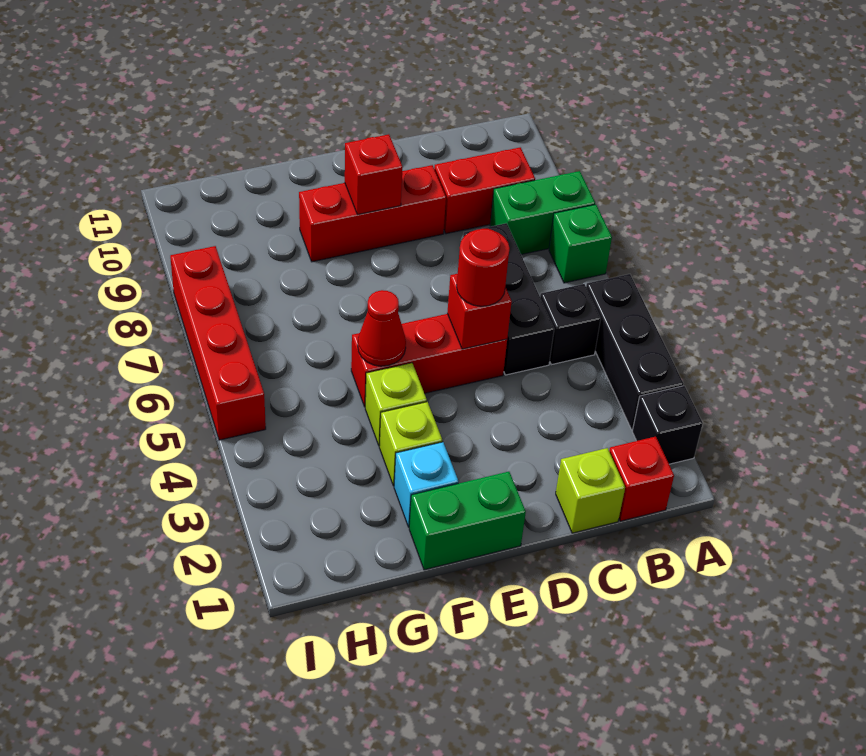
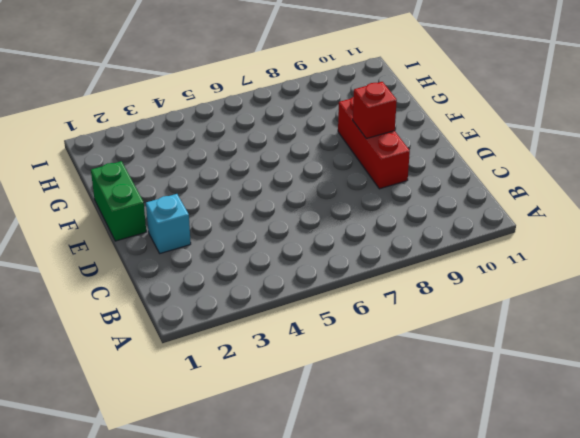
cyan brick D2 level 1 -> cyan brick F2 level 1
none -> black brick A2 level 1
none -> black brick A3:A5 level 1
none -> green brick A7 level 1

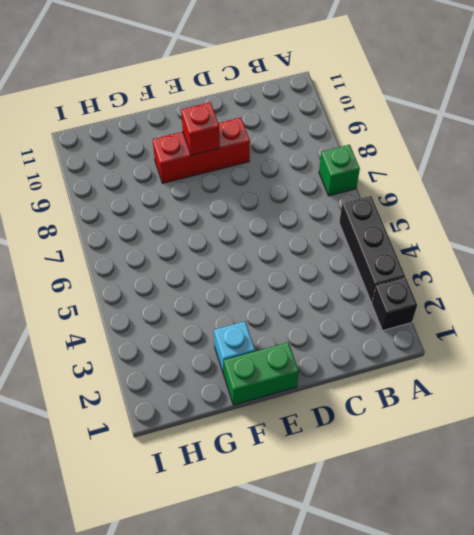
none -> green brick A8:B8 level 1
none -> red brick B1 level 1
none -> black brick B5 level 1

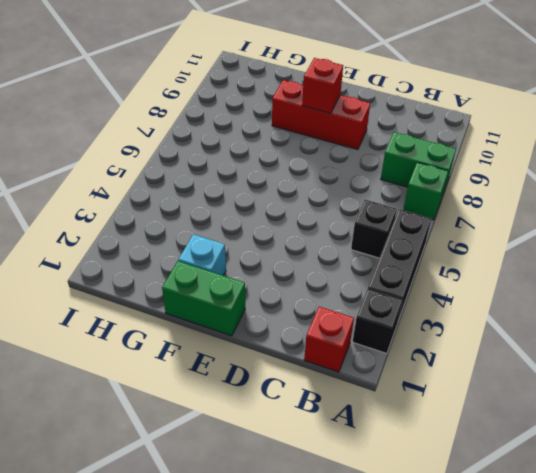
none -> red brick B9:C9 level 1
none -> lime brick C1 level 1
none -> black brick C5:C7 level 1

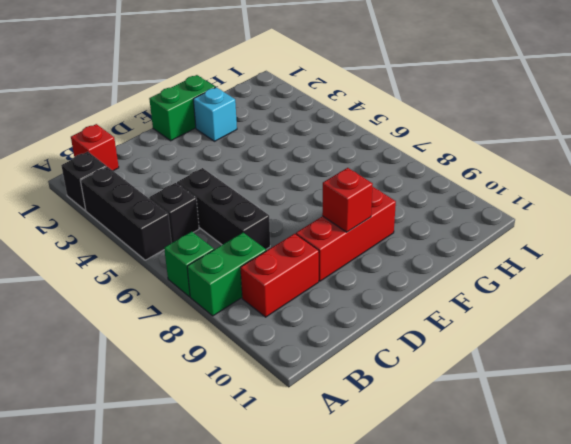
none -> lime brick C1 level 1
none -> red brick D5:F5 level 1
none -> lime brick F3 level 1

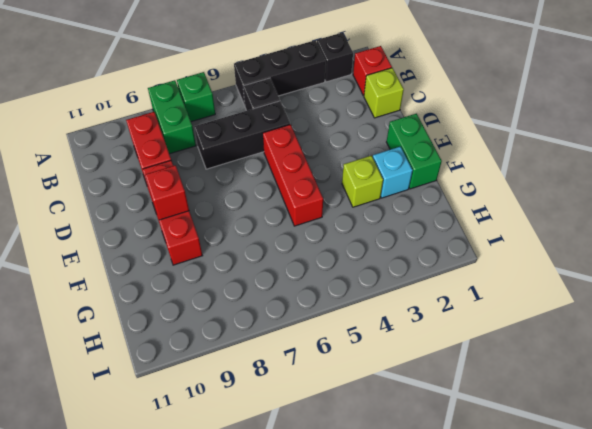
none -> lime brick F4 level 1
none -> red brick I5:I8 level 1
none -> red brick D5 level 2

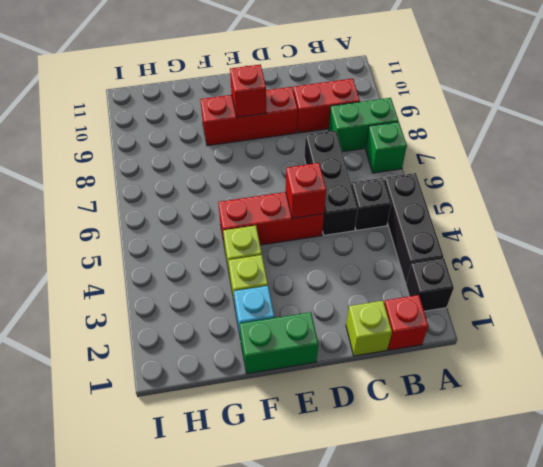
none -> red brick I5:I8 level 1
none -> red cone F5 level 2
none -> red round brick D5 level 3

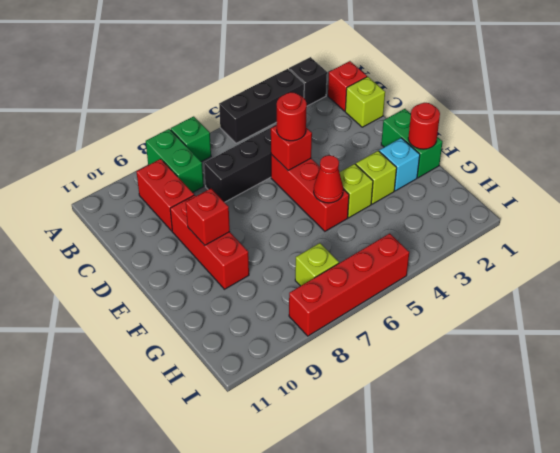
red round brick F1 level 2 -> none
lime brick H7 level 1 -> none
none -> black brick B5 level 1

